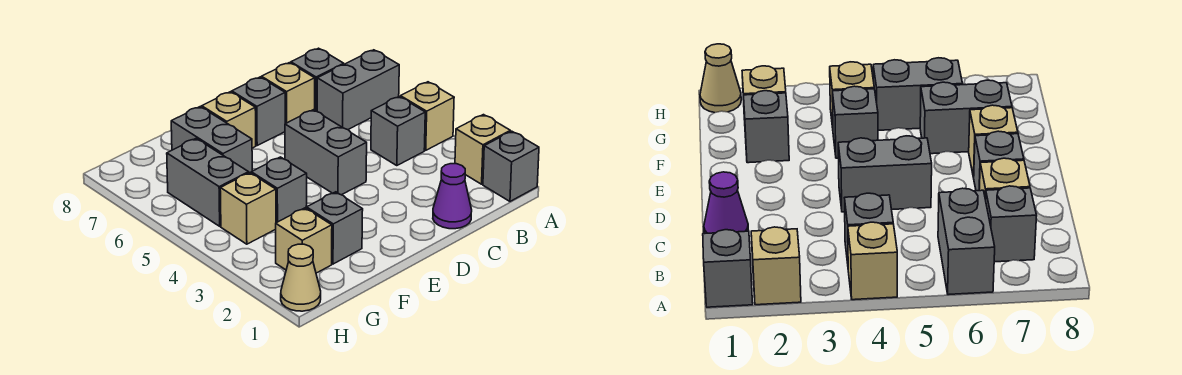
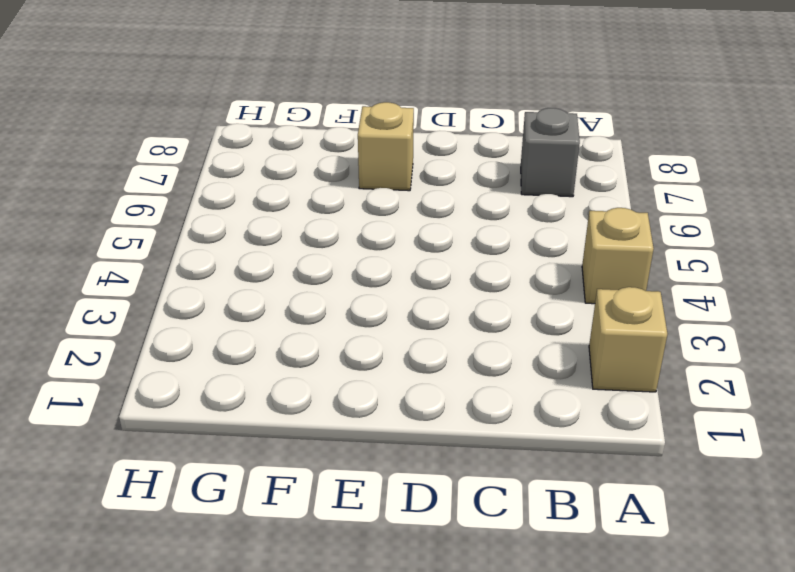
none -> grey brick A1 level 1
none -> grey brick A6:B6 level 1
none -> grey brick B4 level 1

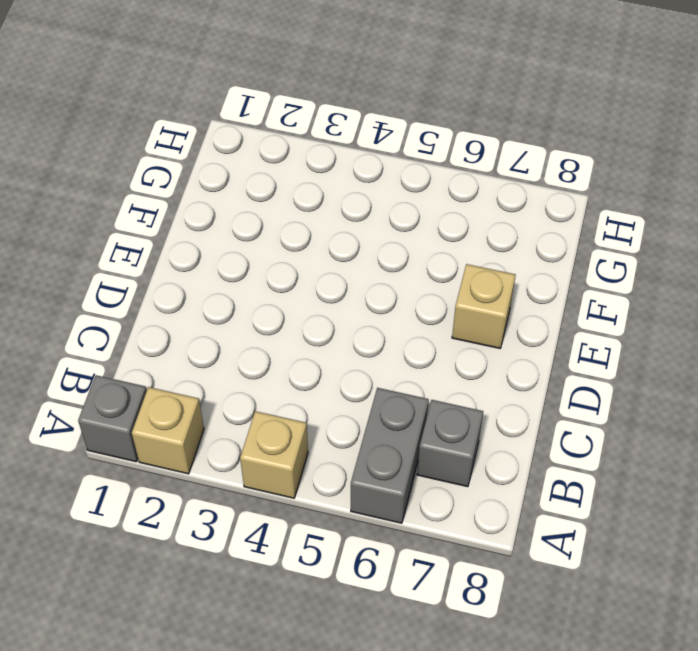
none -> grey brick B4 level 1
none -> purple cone C1 level 1
none -> tan brick C7 level 1

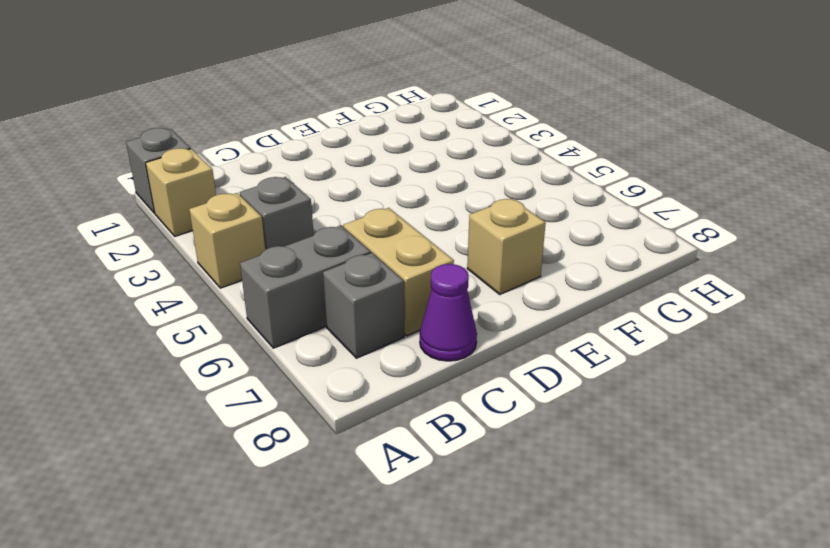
tan brick C6:C7 level 1 -> tan brick C7 level 1
purple cone C8 level 1 -> purple cone C1 level 1
none -> grey brick D4:D5 level 1
none -> grey brick D7 level 1
none -> grey brick F2 level 1

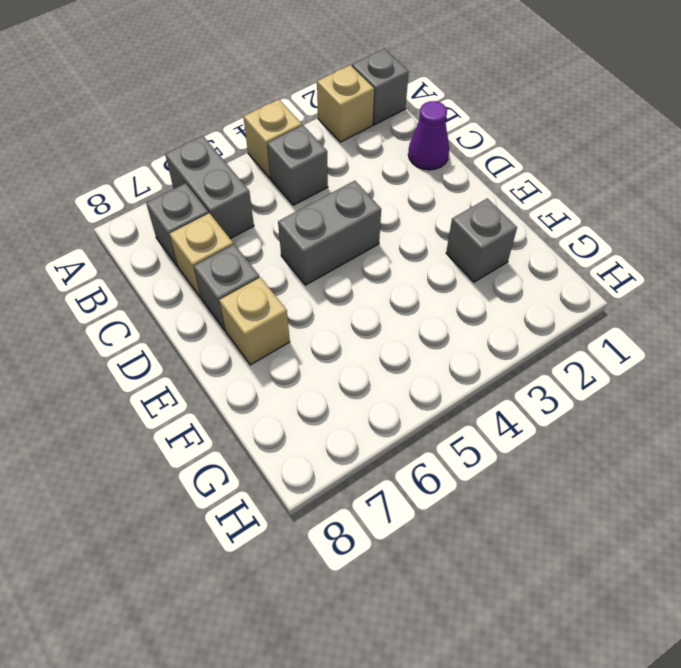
none -> grey brick F4 level 1
none -> grey brick F6:F7 level 1
none -> tan brick G2 level 1

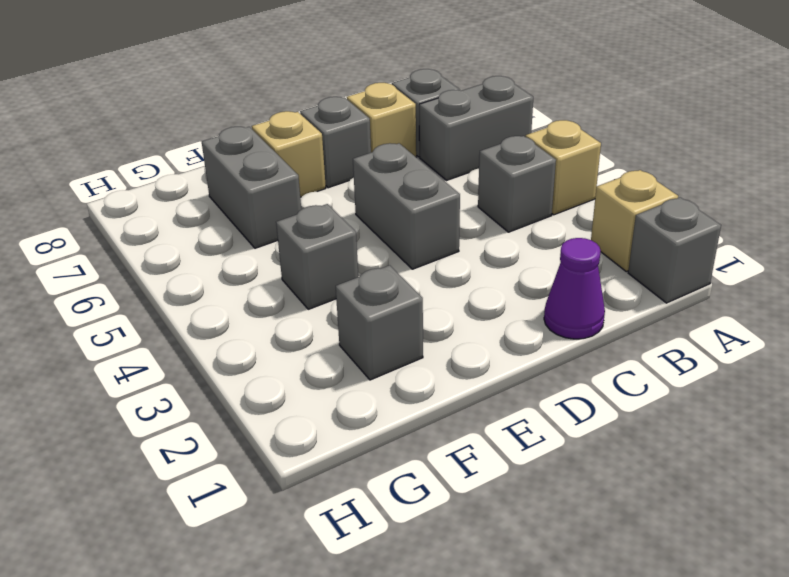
none -> tan brick G2 level 1
none -> tan brick G4 level 1
none -> grey brick G5:G6 level 1

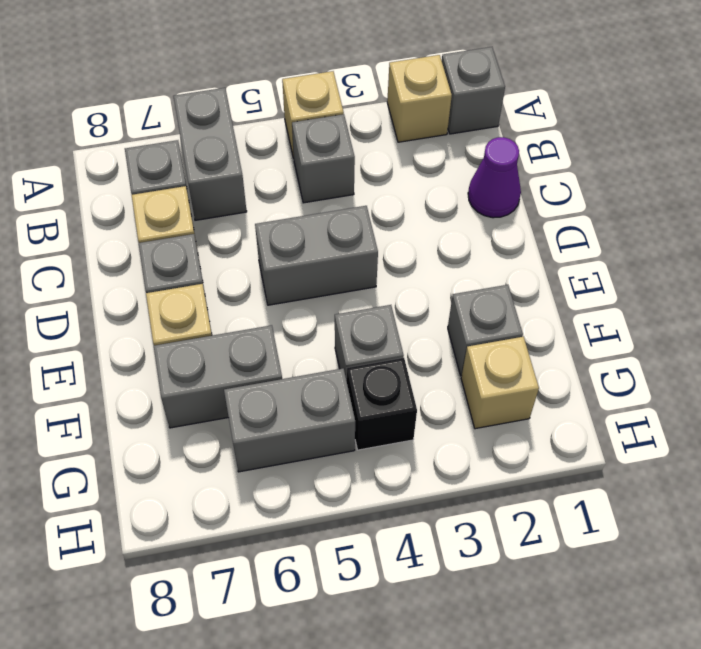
black brick G4 level 1 -> tan brick G4 level 1
none -> tan cone H1 level 1

